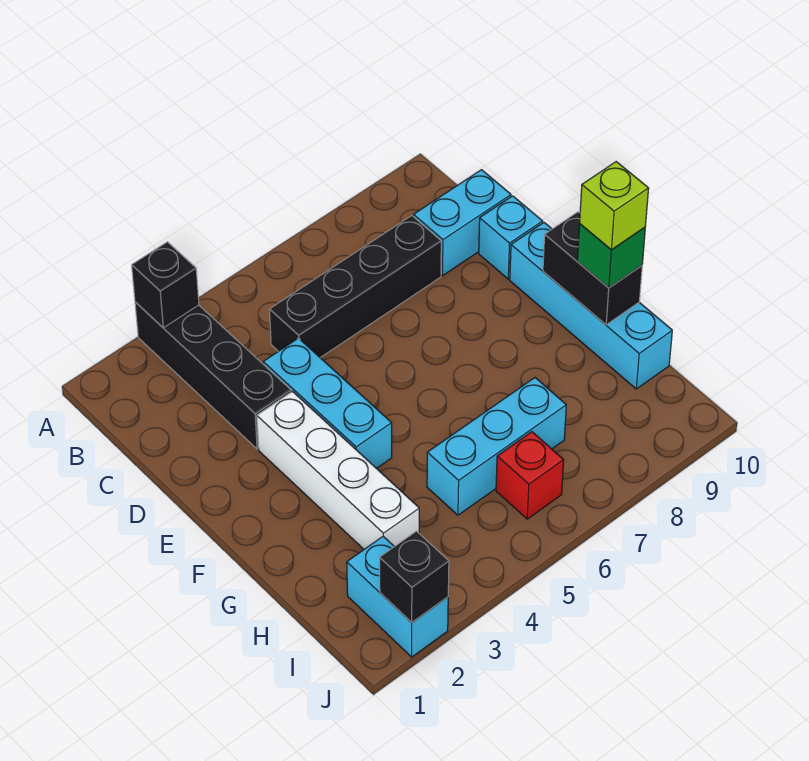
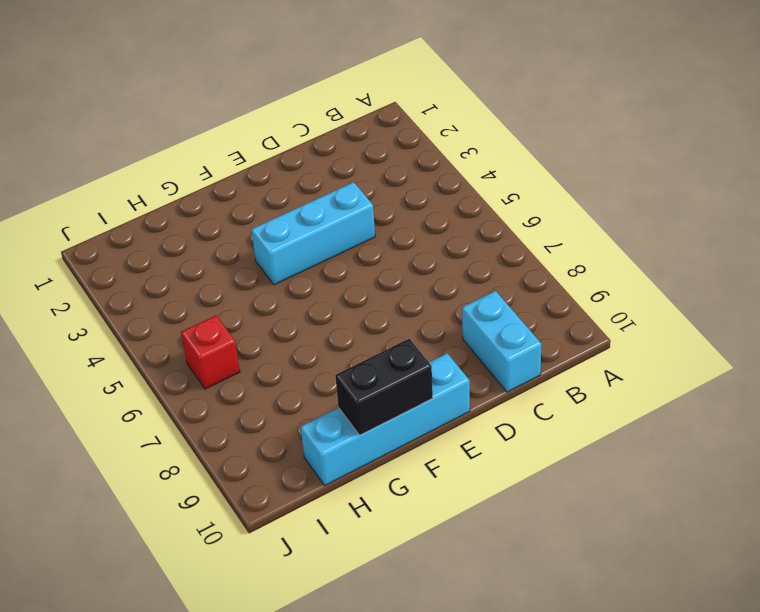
none -> black brick A3:D3 level 1
none -> black brick C5:C8 level 1
none -> cyan brick D10 level 1

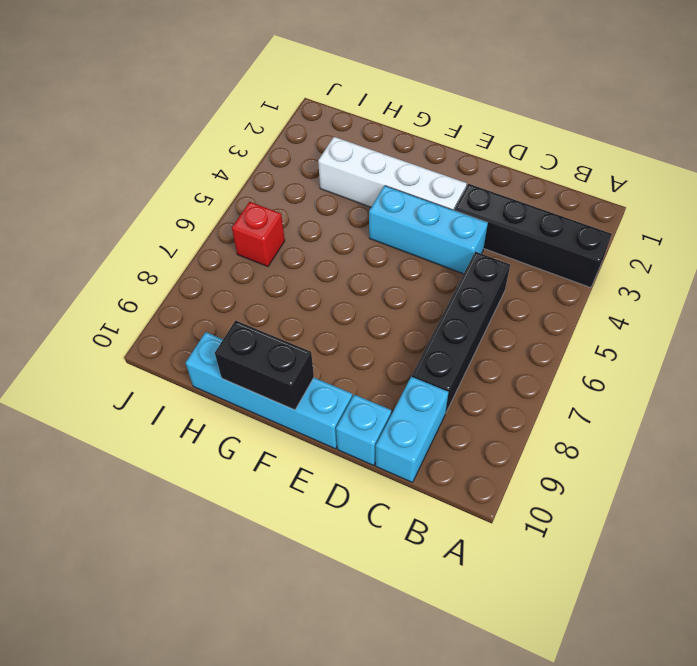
none -> cyan brick H5:H7 level 1
none -> cyan brick I2:J2 level 1
none -> black brick A3 level 2

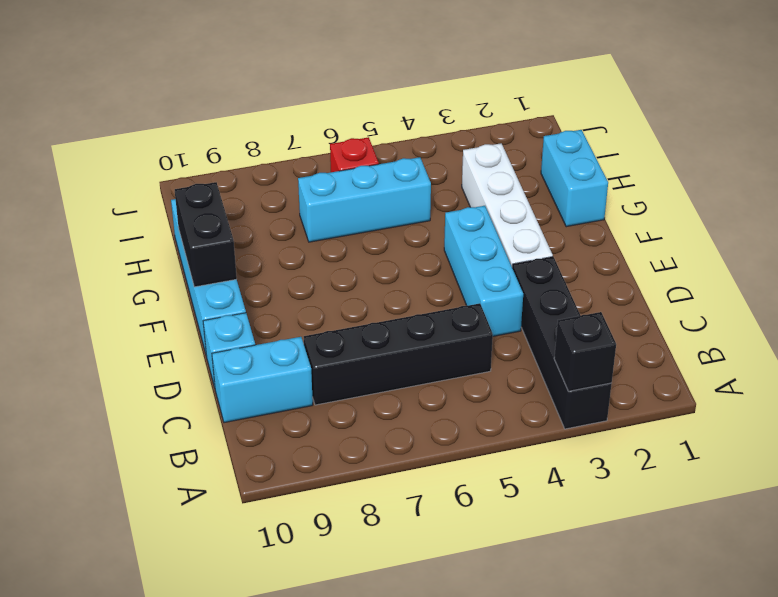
cyan brick G1:H1 level 1 -> cyan brick I2:J2 level 1
none -> black brick J2 level 2
none -> green brick G10 level 3
none -> lime brick G10 level 4

